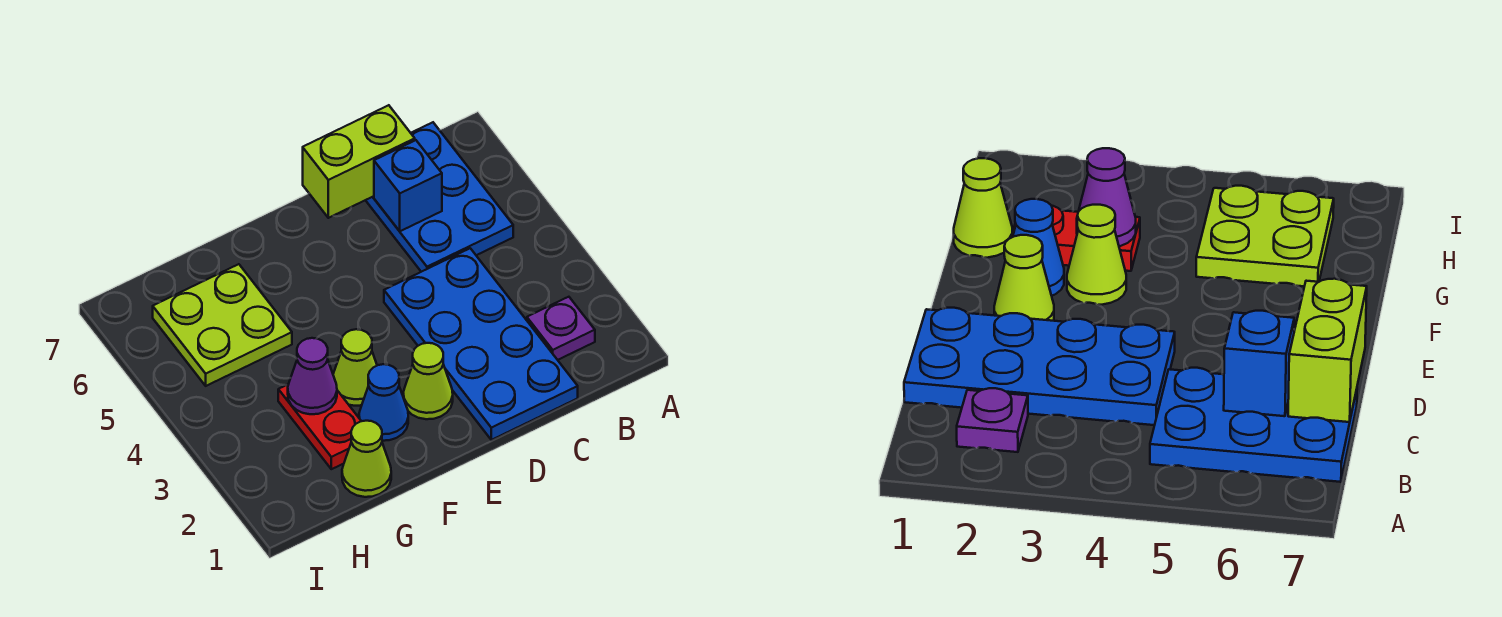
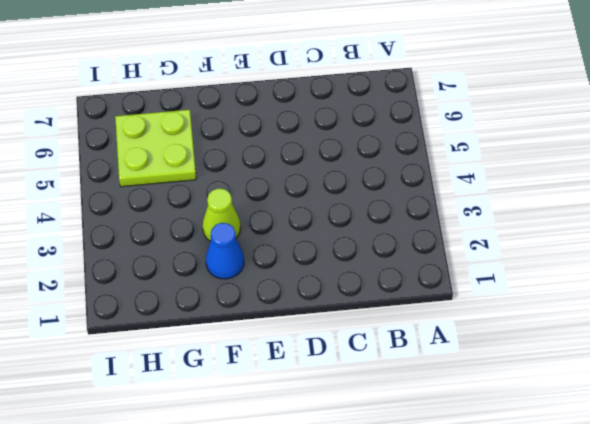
none -> purple plate B2 level 1
none -> blue plate B5:C7 level 1
none -> blue plate C1:D4 level 1

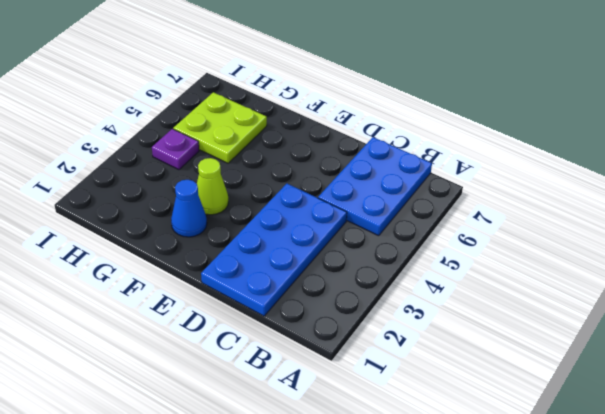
purple plate H4 level 1 -> purple plate B2 level 1
none -> lime cone E2 level 1
none -> lime cone G1 level 1
none -> red plate G2:G3 level 1

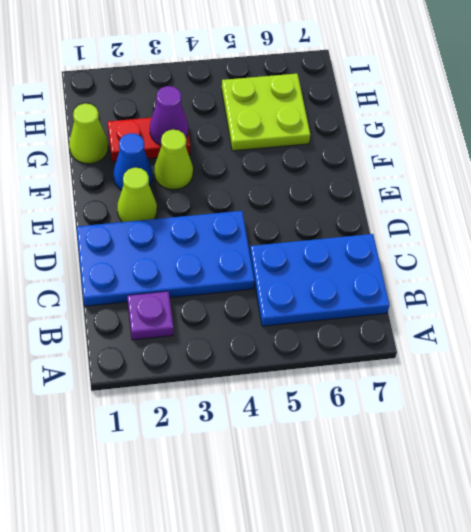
none -> blue brick C6 level 2
none -> lime brick C7:D7 level 2

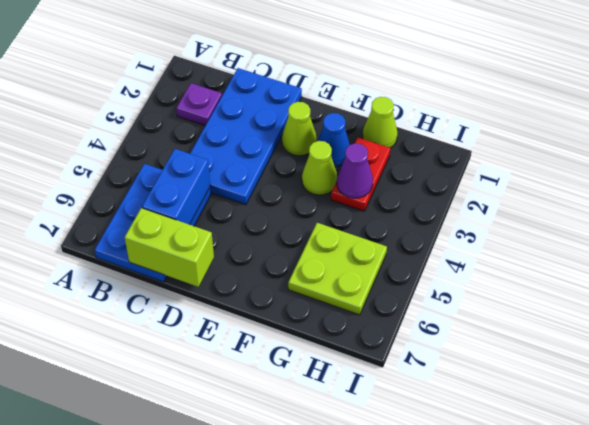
blue brick C5:C6 level 2 -> blue brick C6 level 2

